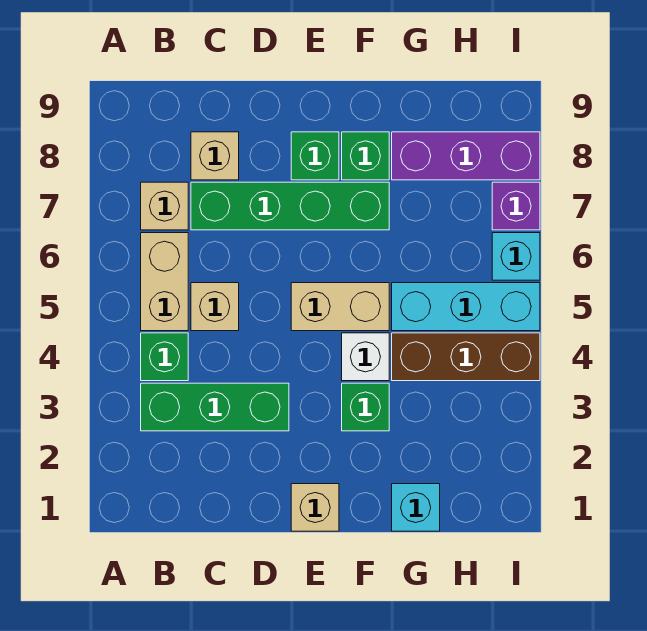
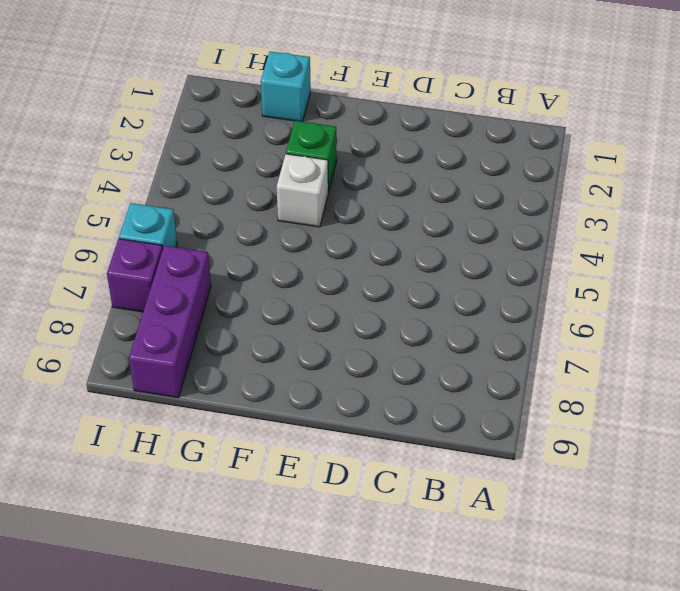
purple brick H7:H9 level 1 -> purple brick G8:I8 level 1
none -> green brick B3:D3 level 1
none -> green brick B4 level 1
none -> tan brick B5:B6 level 1

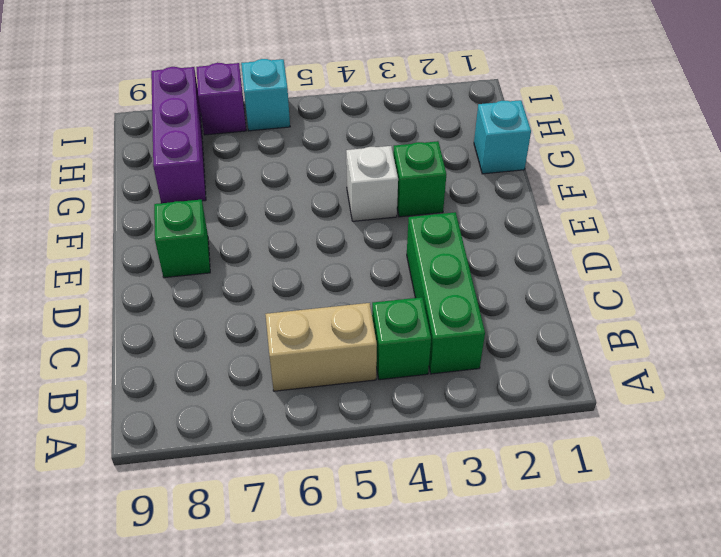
none -> tan brick B7 level 1
none -> tan brick C5 level 1
none -> green brick C7:F7 level 1

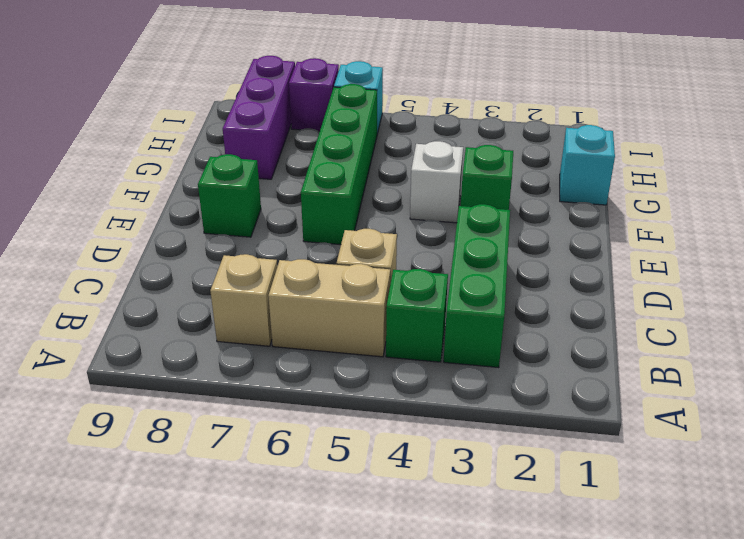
green brick E6:H6 level 1 -> green brick C7:F7 level 1
none -> tan brick C8 level 1
none -> tan brick E1 level 1
none -> tan brick E5:F5 level 1

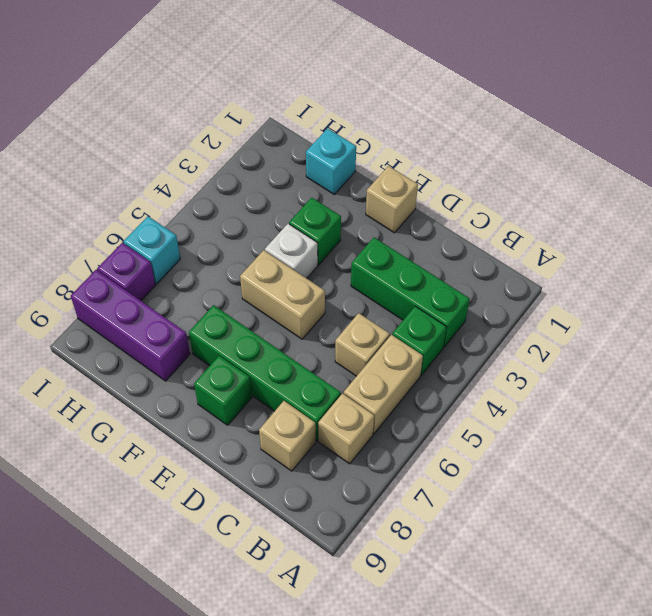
none -> green brick F8 level 1
none -> brown brick G4:I4 level 1
none -> cyan brick G5:I5 level 1

